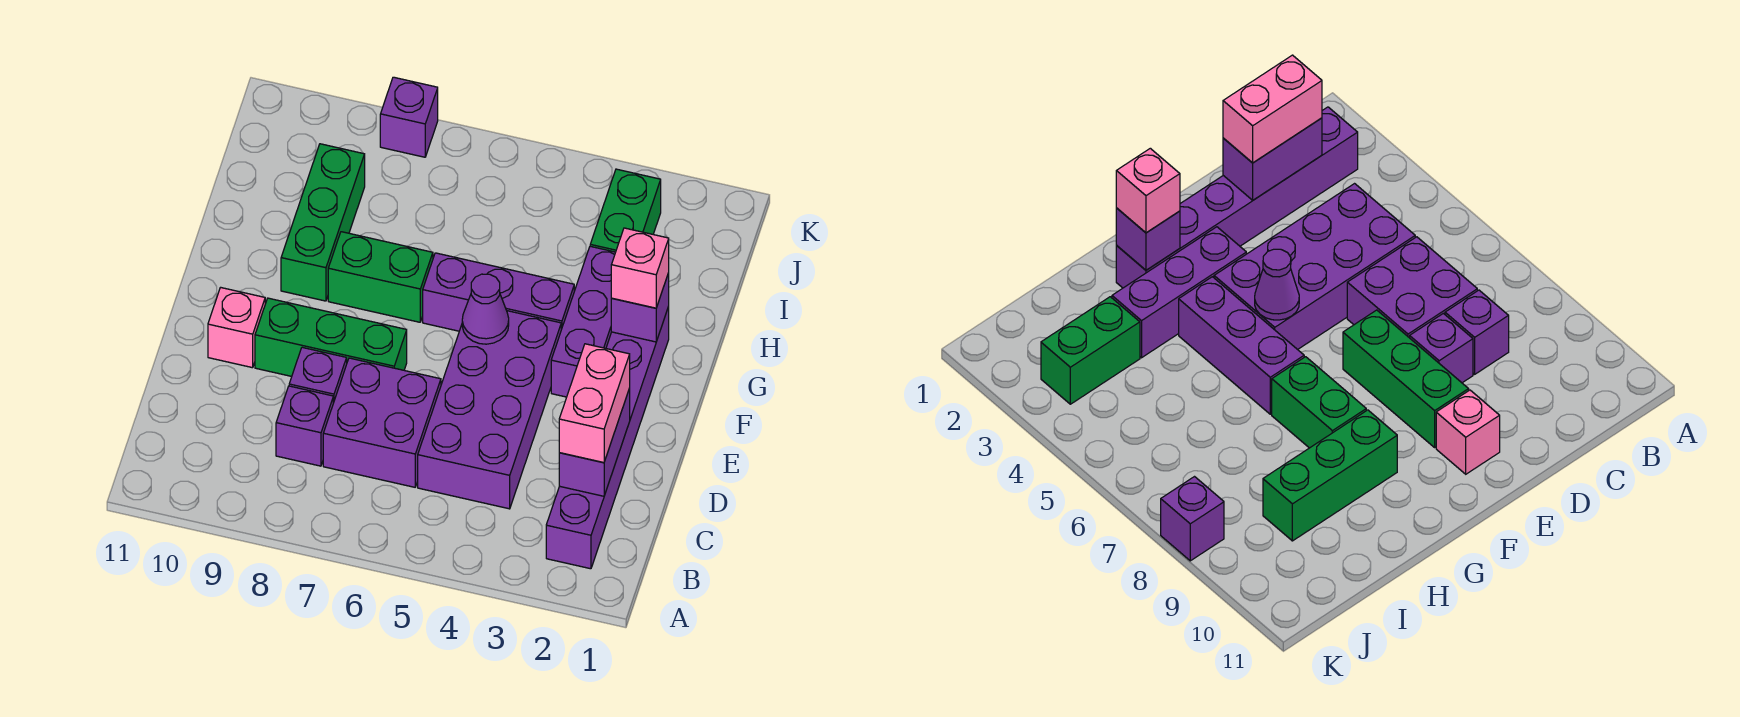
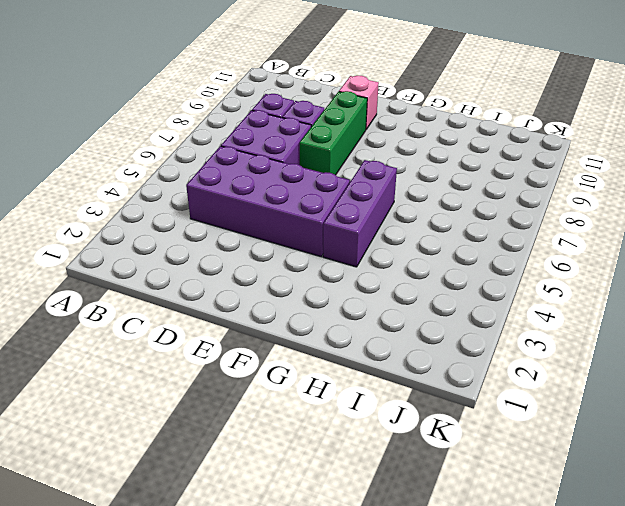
none -> purple brick B2:G2 level 1
none -> purple brick F3:H3 level 1
none -> green brick G7:G8 level 1

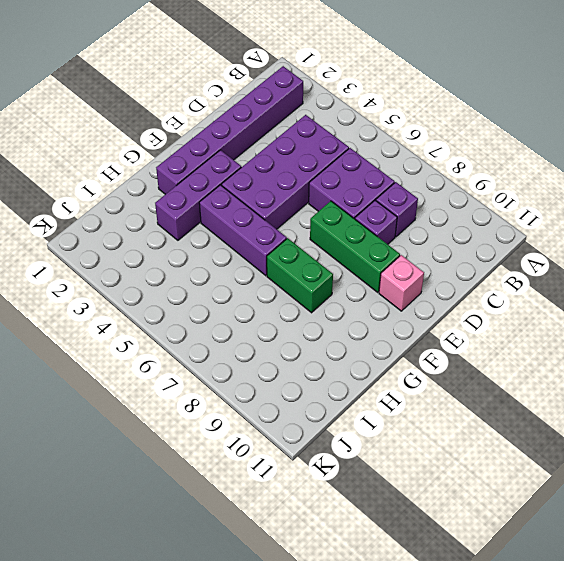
none -> green brick G9:I9 level 1
none -> green brick I3:J3 level 1
none -> purple brick K8 level 1

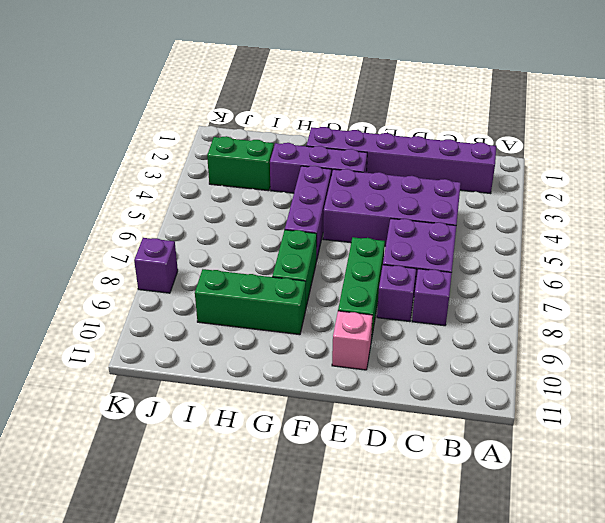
none -> purple brick C2:D2 level 2
none -> purple cone F5 level 2
none -> purple brick G2 level 2

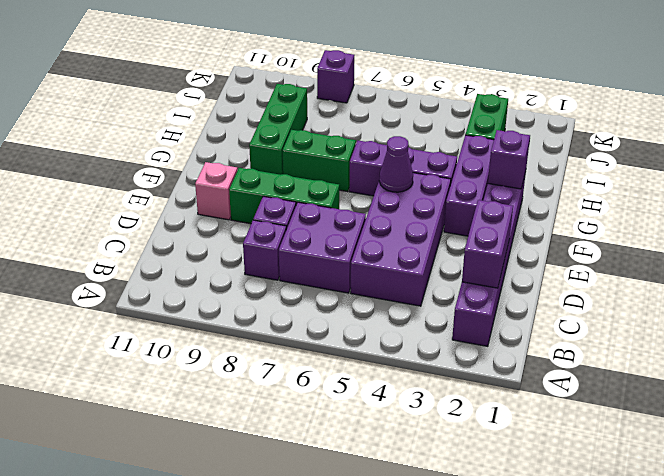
none -> pink brick C2:D2 level 3
none -> pink brick G2 level 3

